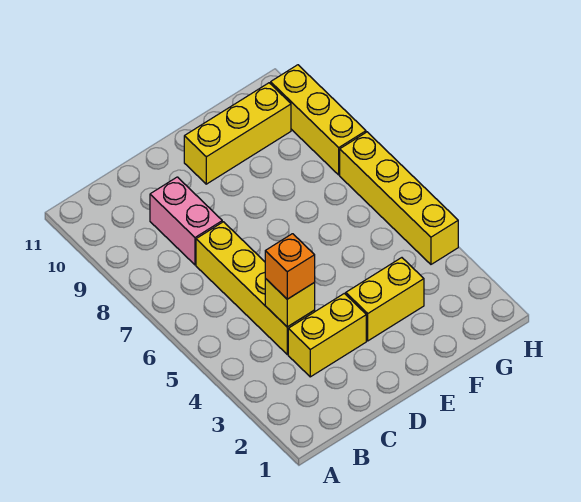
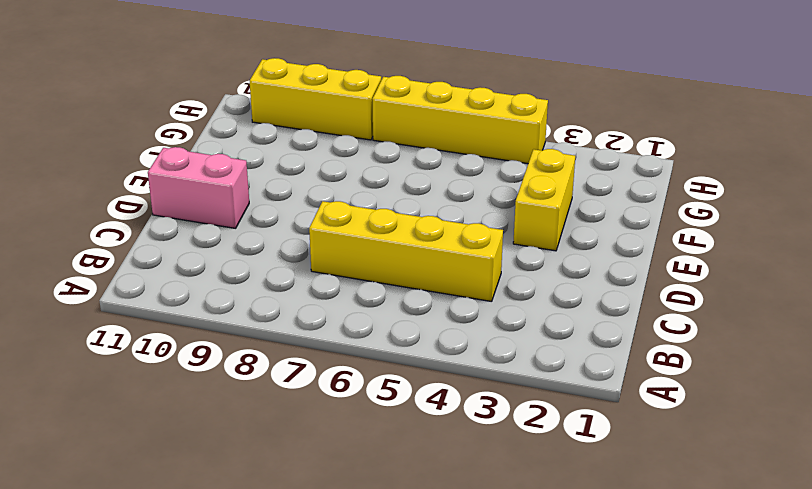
pink brick D10:D11 level 1 -> pink brick C8:C9 level 1
none -> yellow brick C3:D3 level 1
none -> yellow brick E10:G10 level 1

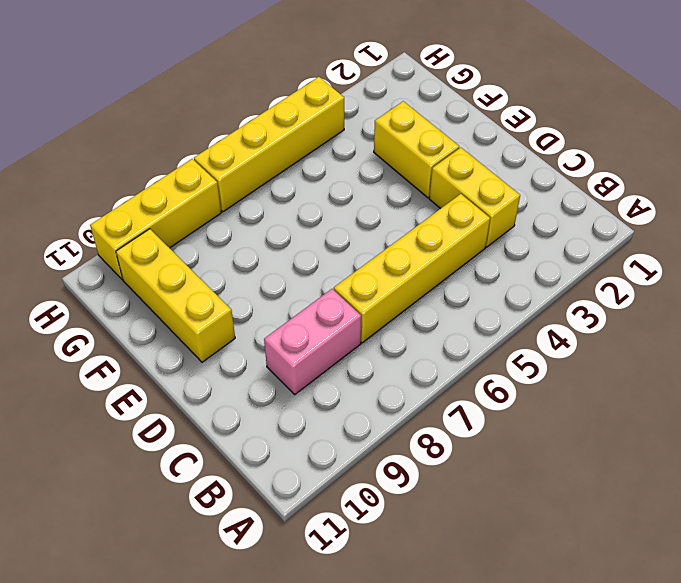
none -> yellow brick C4 level 2
none -> orange brick C4 level 3

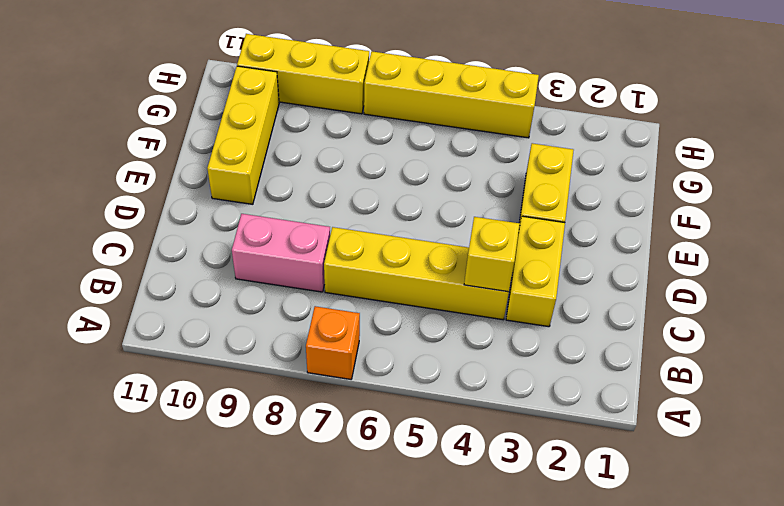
orange brick A7 level 1 -> orange brick C4 level 3

